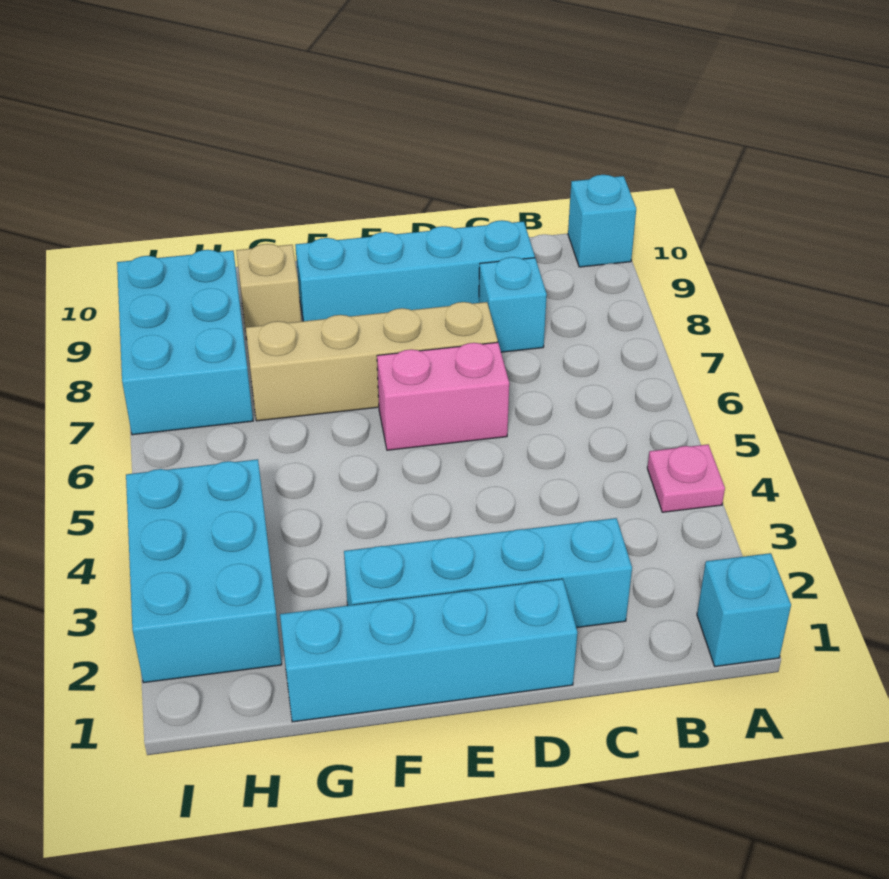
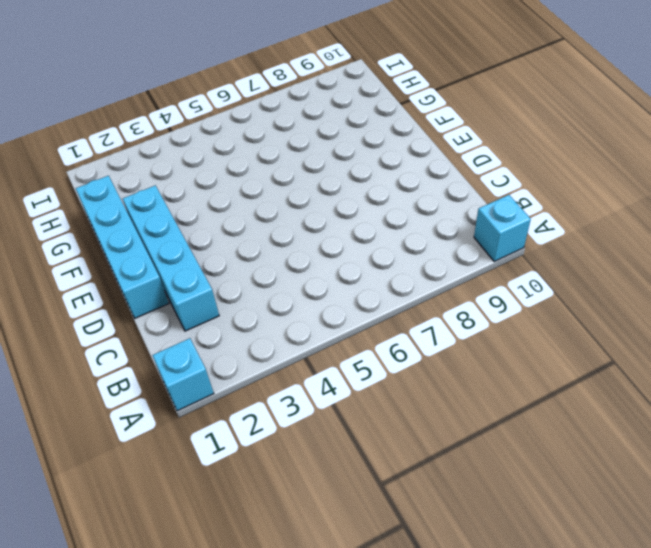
none -> pink plate A4 level 1
none -> cyan brick C8 level 1
none -> cyan brick C9:F9 level 1

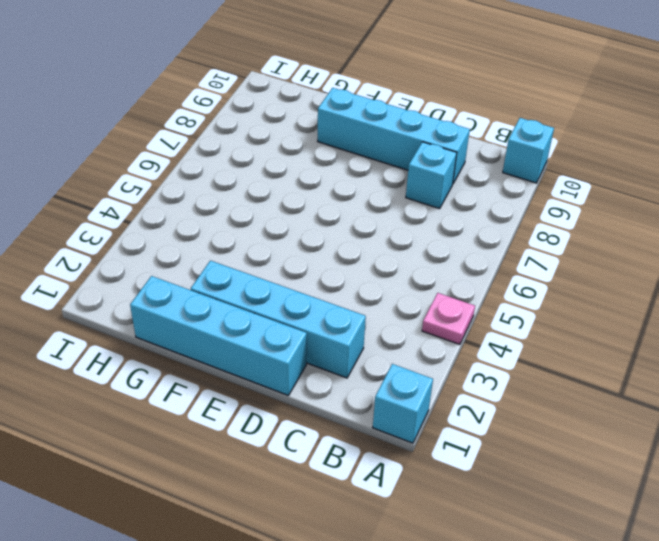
none -> pink brick D6:E6 level 1
none -> tan brick D7:G7 level 1
none -> tan brick G9 level 1

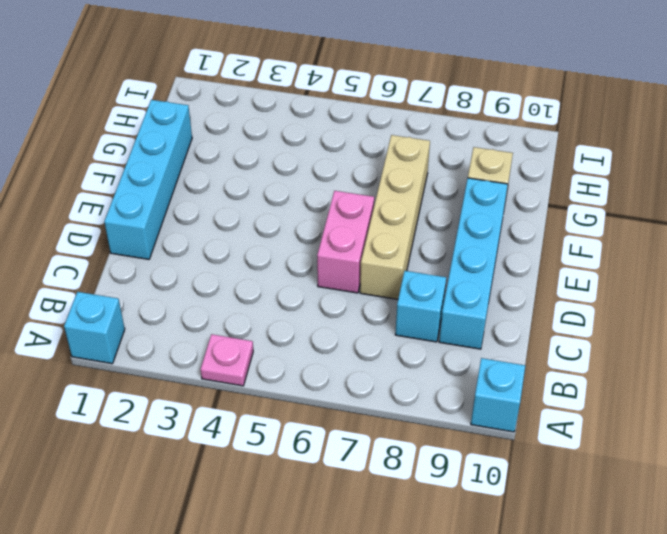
none -> cyan brick C2:F2 level 1
none -> cyan brick H2:I4 level 1
none -> cyan brick H7:I9 level 1

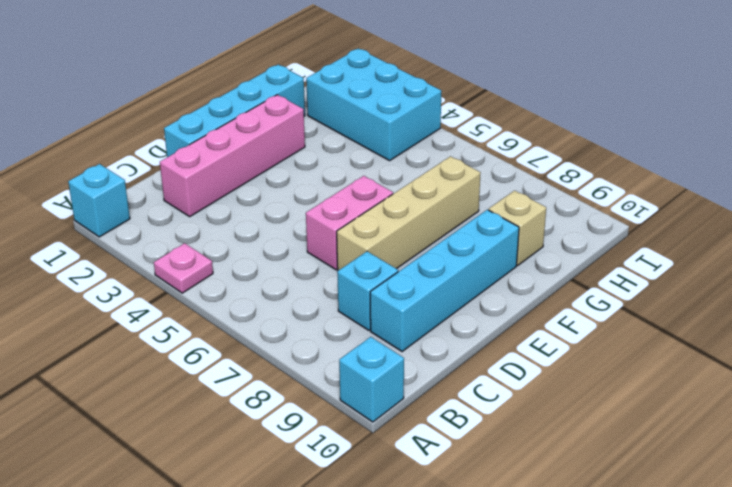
pink brick C2:F2 level 1 -> cyan brick C2:F2 level 1
none -> cyan brick H7:I9 level 1

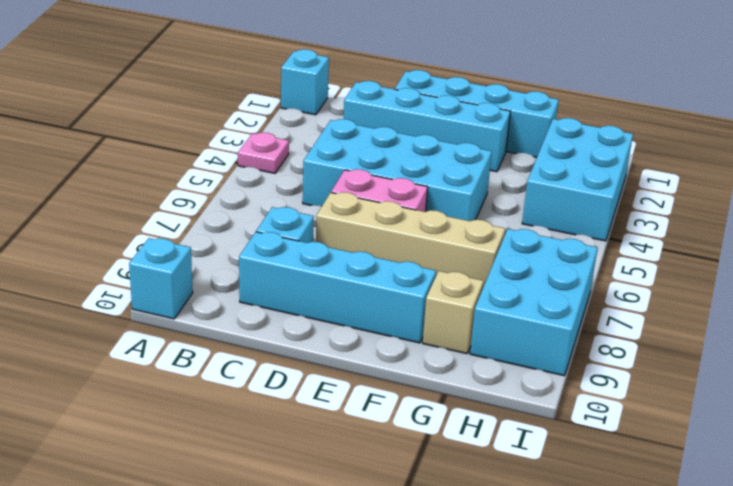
cyan brick C4:F5 level 1 -> none

